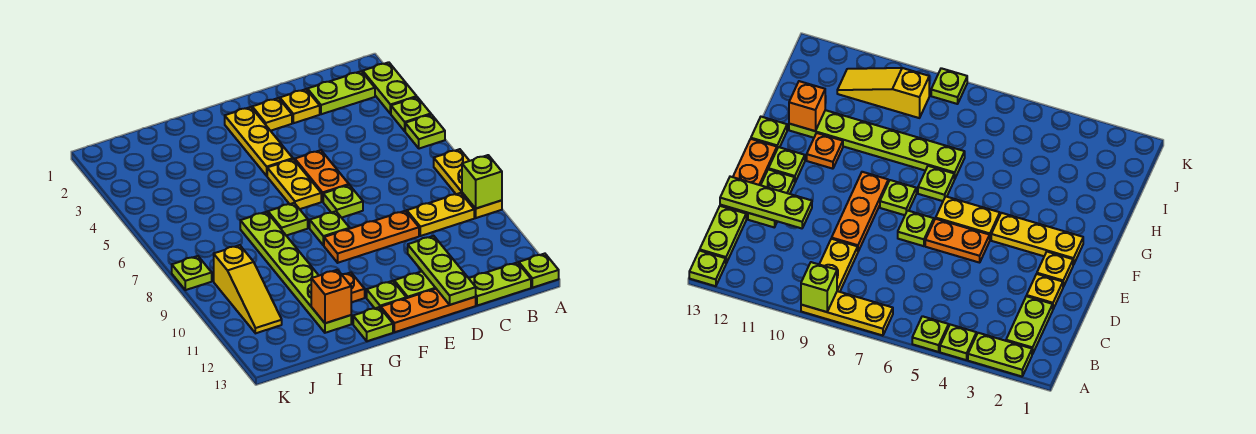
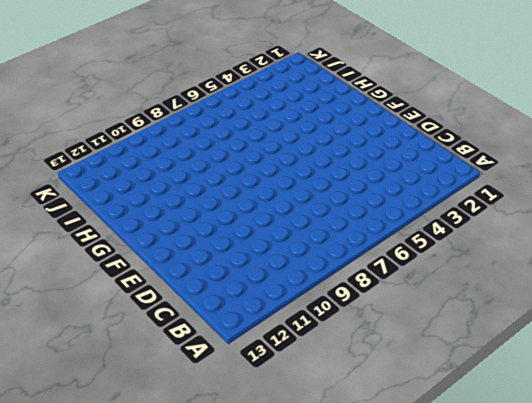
none -> lime plate A2:A3 level 1
none -> lime plate A4 level 1
none -> lime plate A5 level 1

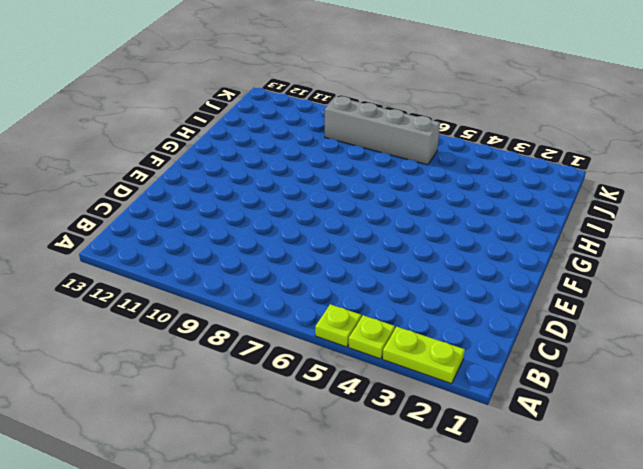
grey brick J6:J9 level 1 -> yellow slope J9:J11 level 1 top 9
none -> yellow plate A7:A9 level 1
none -> lime plate A13 level 1
none -> lime plate B2:C2 level 1

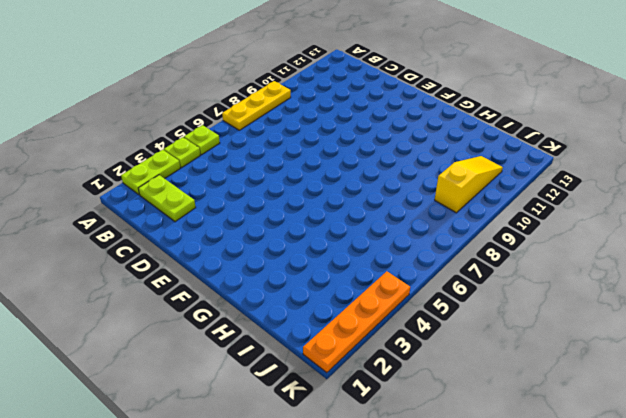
orange plate K1:K4 level 1 -> none
none -> lime plate A13 level 1
none -> yellow plate B9:C9 level 1
none -> lime plate B13:C13 level 1

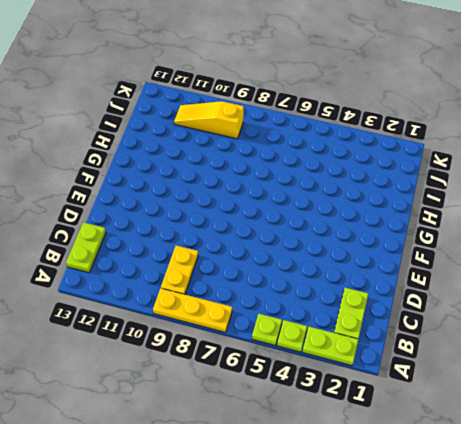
none -> lime plate A13 level 1
none -> yellow plate D2 level 1
none -> orange plate D9:F9 level 1

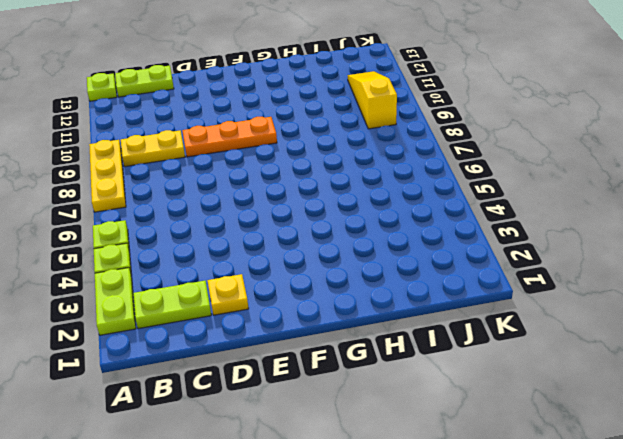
none -> lime plate D12:E12 level 1
none -> orange plate D13:F13 level 1
none -> yellow plate E2 level 1

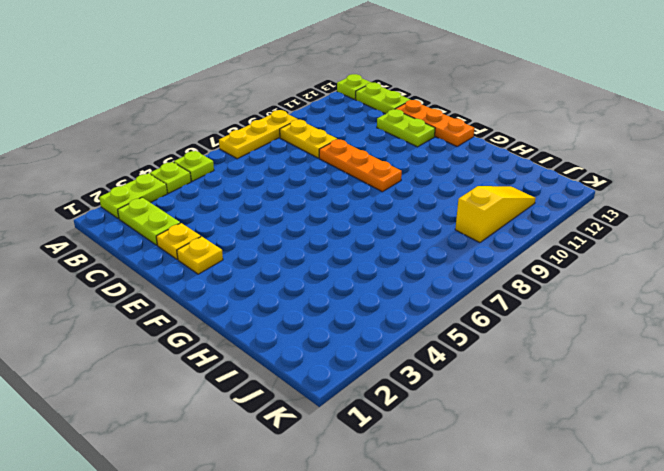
none -> orange plate E5:E6 level 1
none -> lime plate E7 level 1
none -> yellow plate F2:F4 level 1

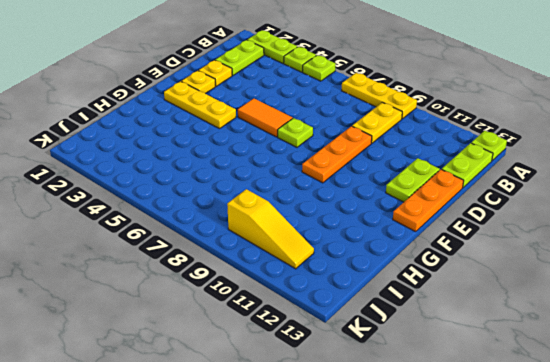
orange tile E5:E6 level 1 -> orange plate E5:E6 level 1
none -> yellow plate F5:F6 level 1
none -> lime plate F8 level 1
none -> lime plate F12 level 1

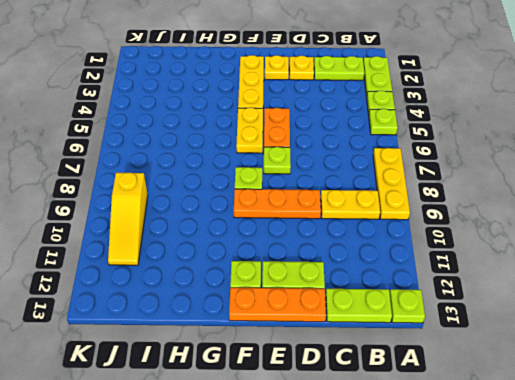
none -> lime plate G7 level 1
none -> orange plate G11 level 1
none -> lime plate G13 level 1

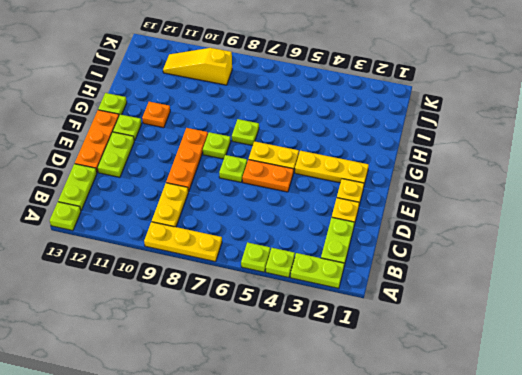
none -> lime plate H7:H12 level 1
none -> lime plate K8 level 1
none -> lime brick A9 level 2

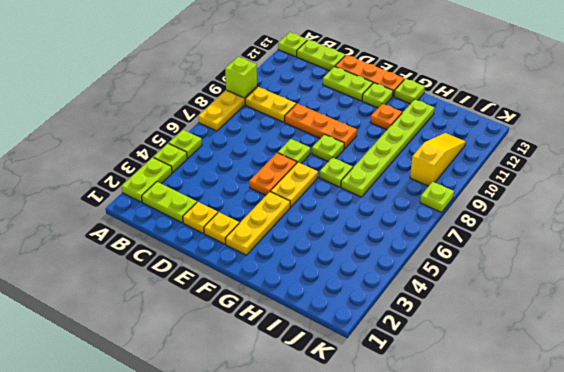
none -> lime plate D11:D13 level 2
none -> orange brick H12 level 2

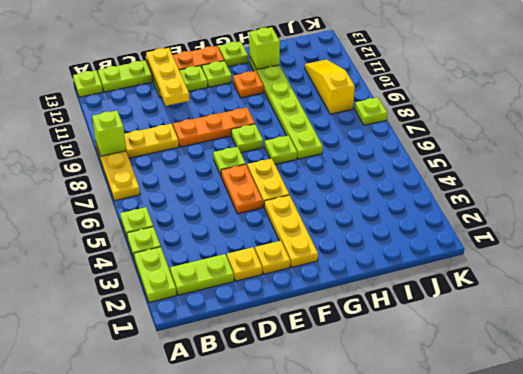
yellow plate D11:D13 level 2 -> lime plate D11:D13 level 2
lime brick H12 level 2 -> orange brick H12 level 2

